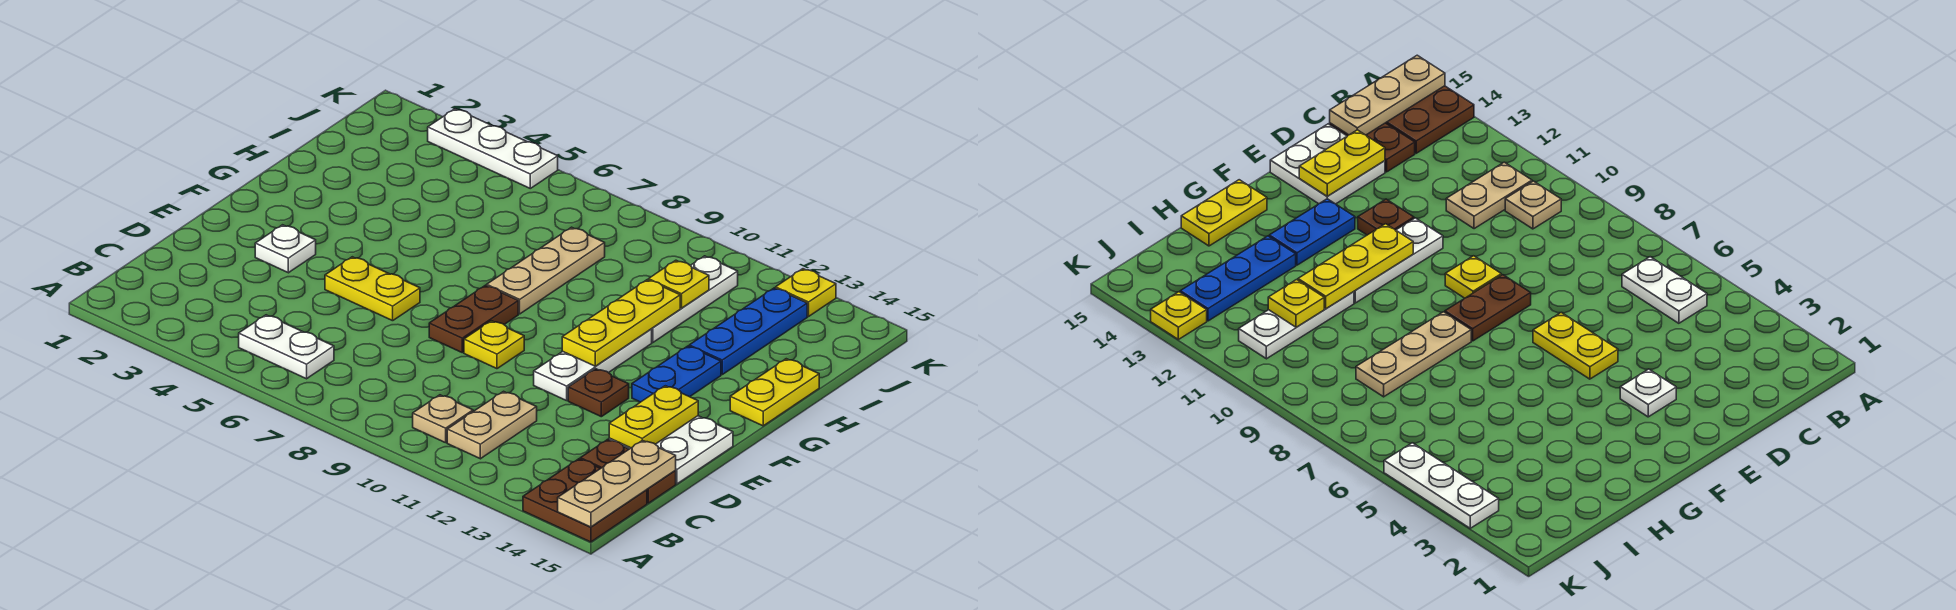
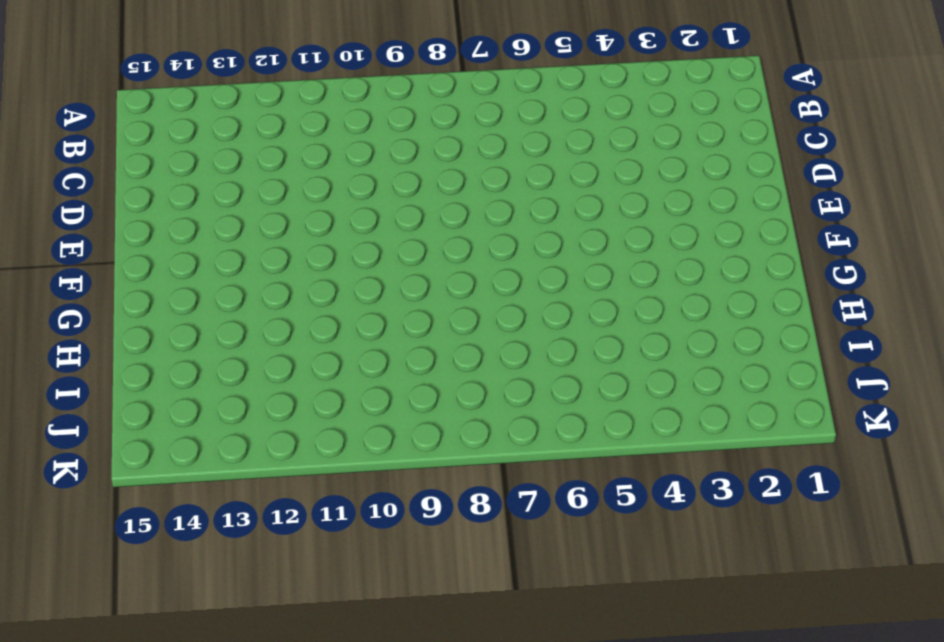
none -> brown plate A14:B15 level 1
none -> white plate B5:B6 level 1
none -> tan plate B10 level 1

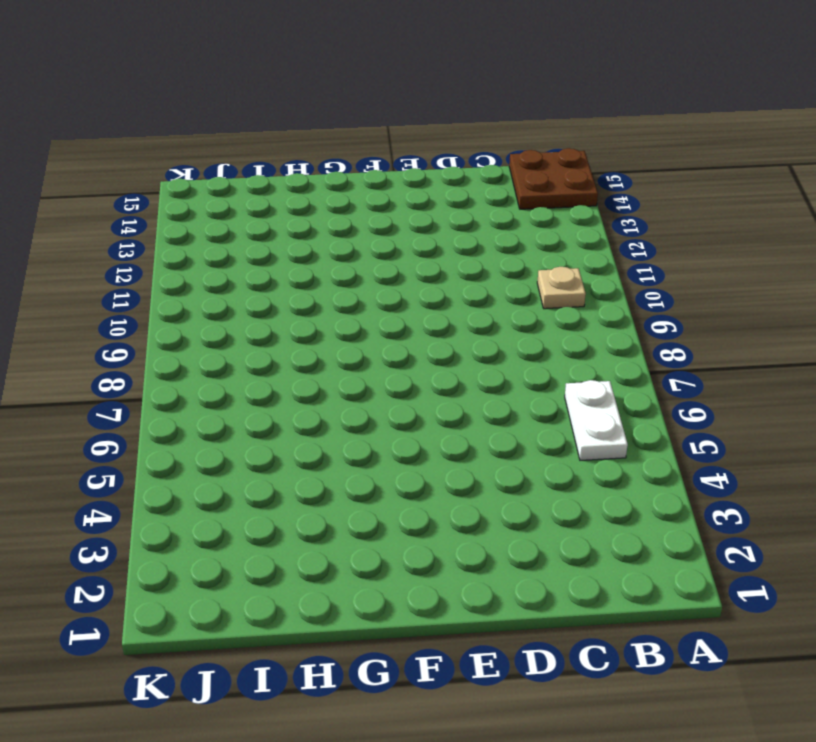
none -> tan plate B11:C11 level 1
none -> brown plate C14:C15 level 1
none -> white plate D14:E15 level 1

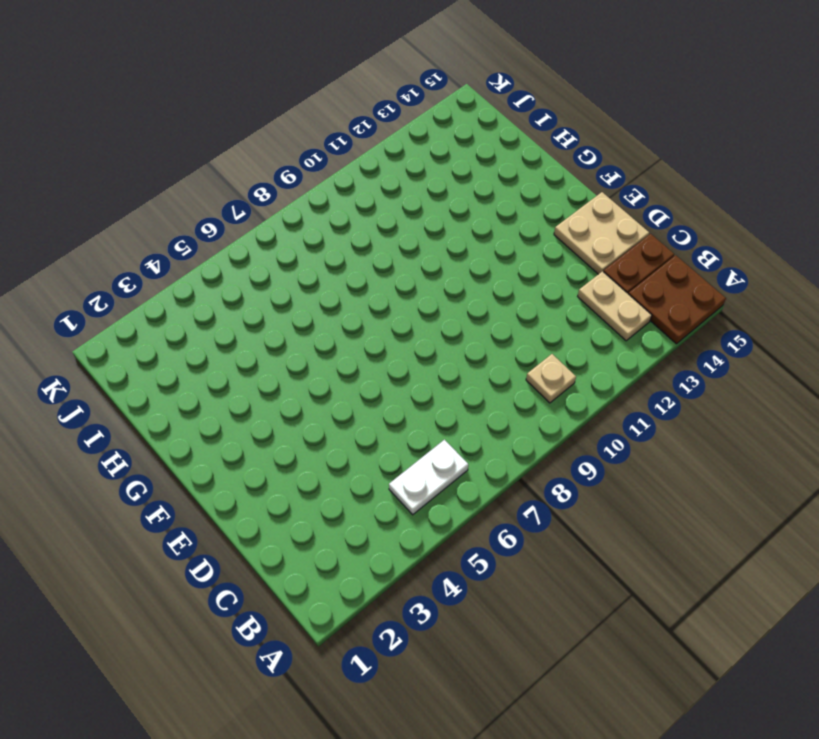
tan plate B13:C13 level 1 -> tan plate B11:C11 level 1
tan plate D14:E15 level 1 -> white plate D14:E15 level 1
none -> white plate E3 level 1
none -> yellow plate E5:E6 level 1
none -> brown plate E8:F8 level 1

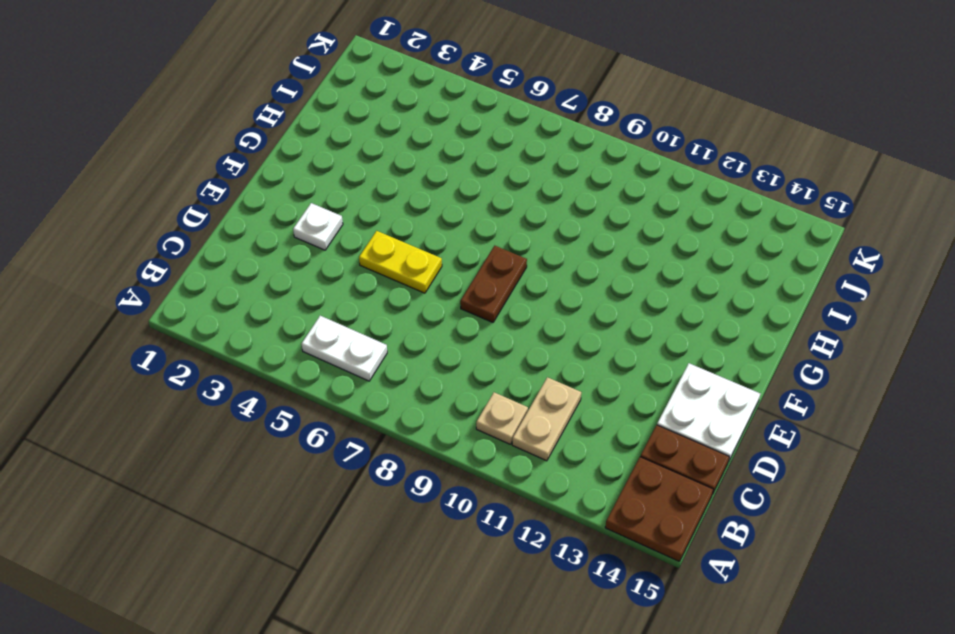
none -> yellow plate E9 level 1
none -> white plate E11:G11 level 1
none -> brown plate E12 level 1

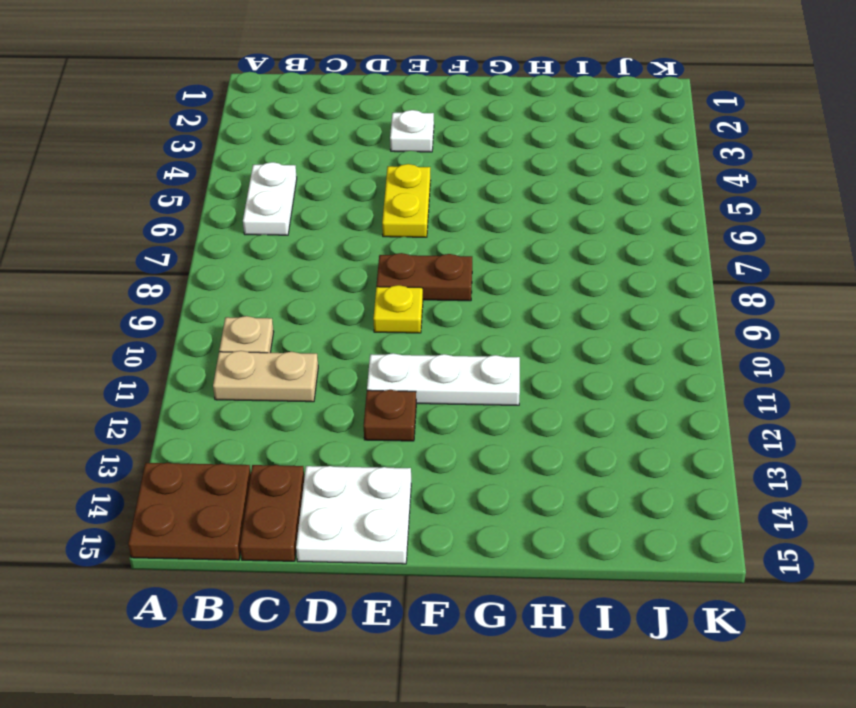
none -> blue plate F13:G13 level 1
none -> tan plate G8:I8 level 1
none -> yellow plate G15:H15 level 1

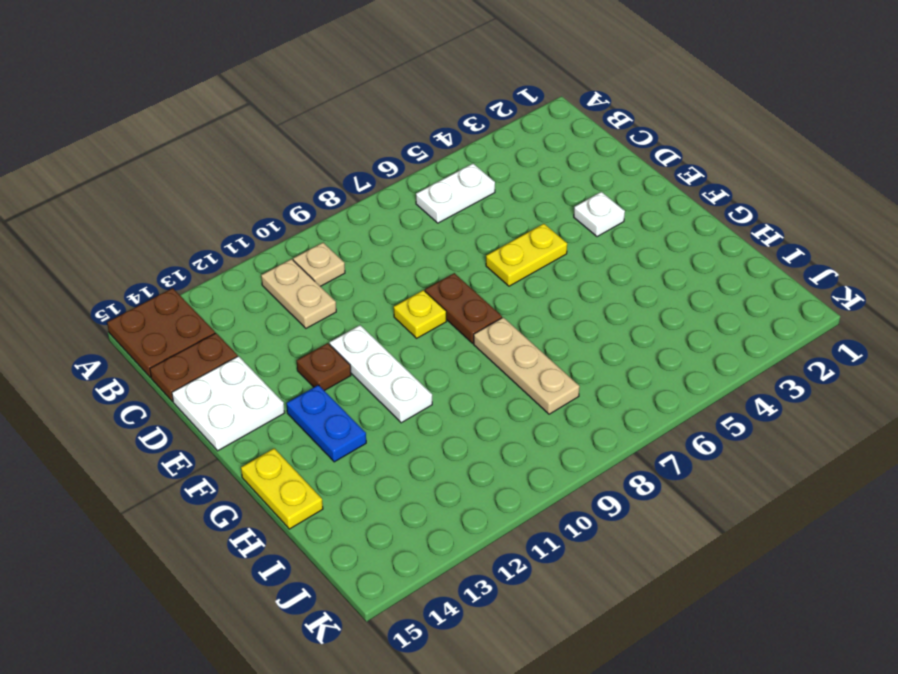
none -> white plate H11:J11 level 1
none -> blue plate H13:J13 level 1
none -> white plate K3:K5 level 1

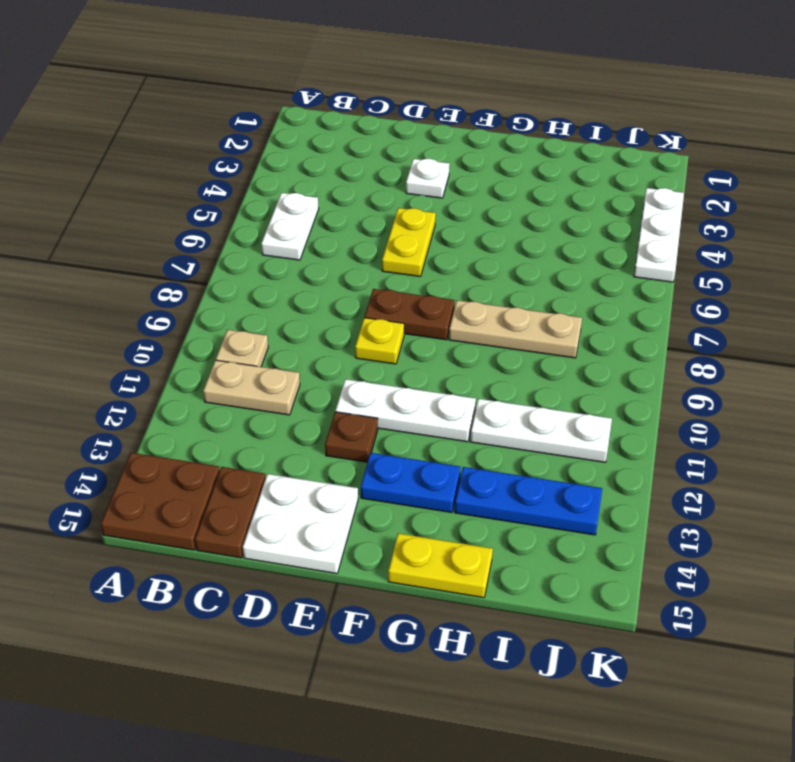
none -> yellow plate K13 level 1
none -> tan plate A15:C15 level 2
none -> yellow plate D14:E14 level 2

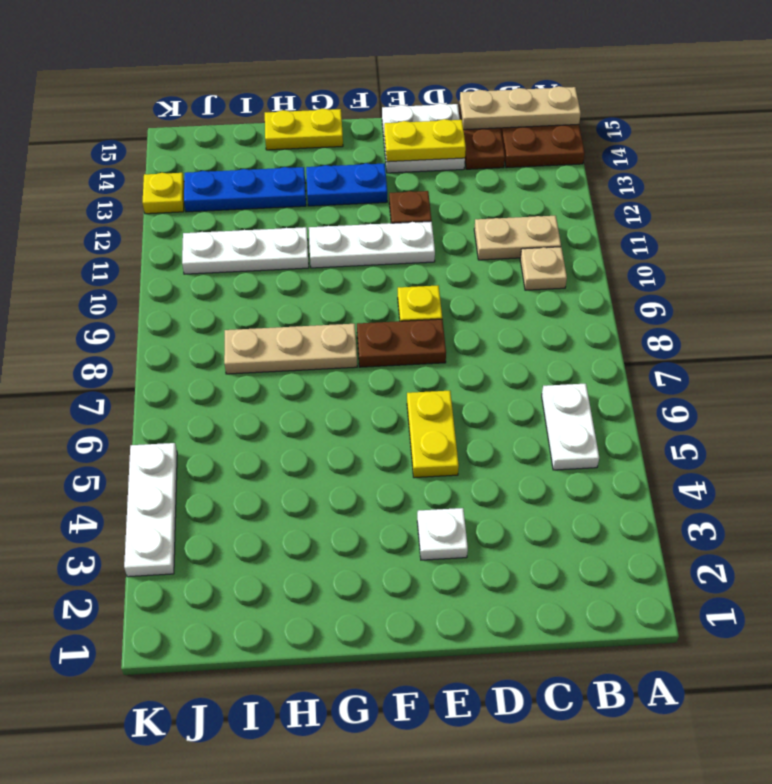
none -> yellow plate F11:H11 level 2
none -> yellow plate I11 level 2

